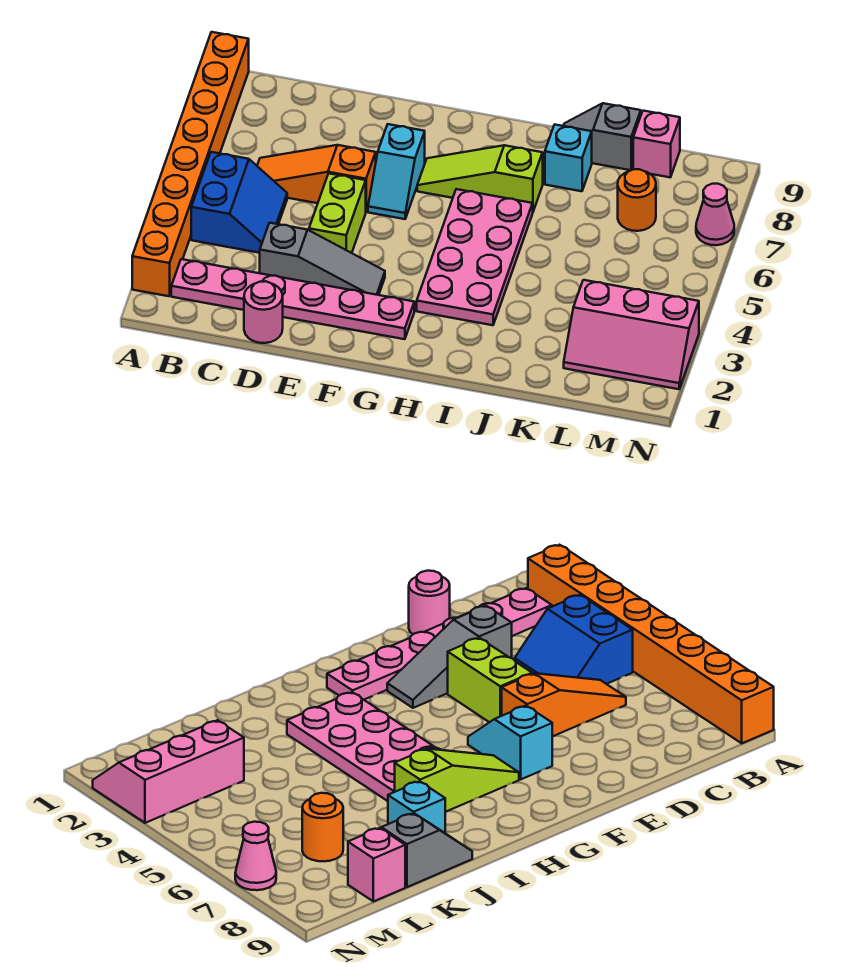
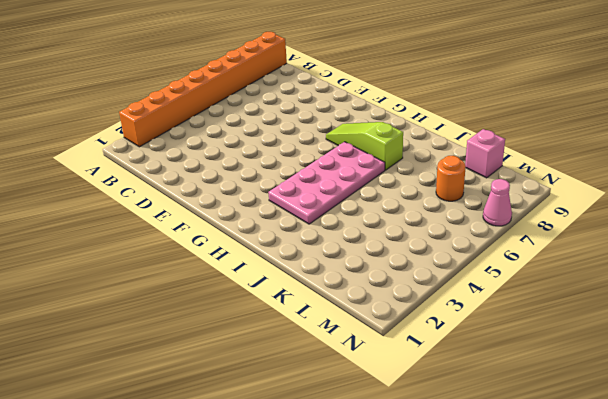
none -> pink plate B2:G2 level 1
none -> blue slope B4:C5 level 1 top B
none -> orange slope C6:E6 level 1 top E

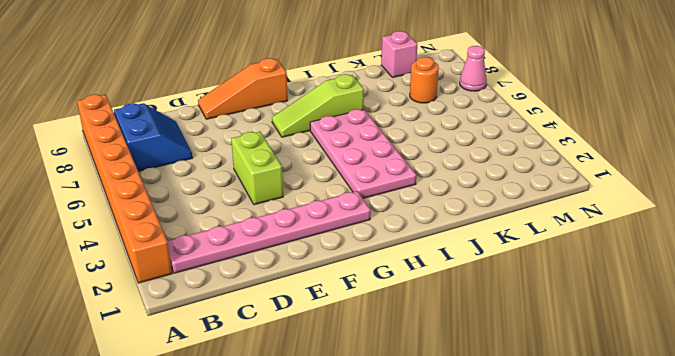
blue slope B7:C8 level 1 top B -> blue slope B4:C5 level 1 top B
orange slope E9:G9 level 1 top G -> orange slope C6:E6 level 1 top E
none -> pink round brick D1 level 1
none -> grey slope D3:F3 level 1 top D
none -> cyan slope F6:F7 level 1 top 7

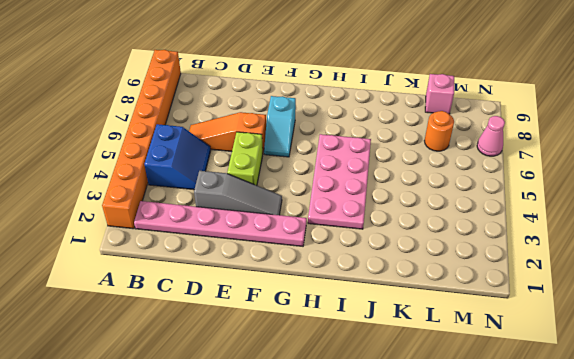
none -> pink round brick D1 level 1
none -> lime slope G7:I7 level 1 top I
none -> cyan brick J8 level 1

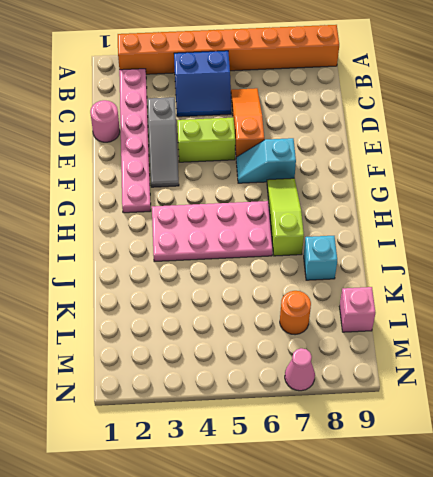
none -> grey slope J9:K9 level 1 top K
none -> pink slope L2:N3 level 1 top 3

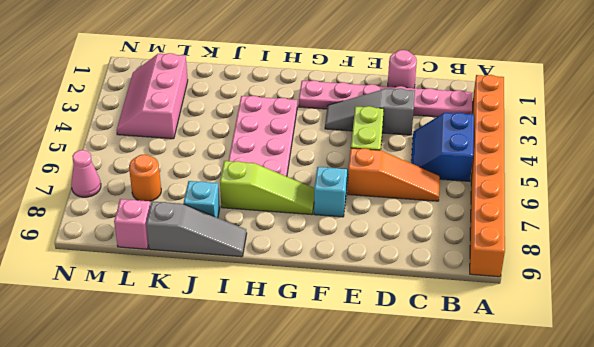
grey slope I9:K9 level 1 top K -> grey slope J9:K9 level 1 top K
pink slope L2:M4 level 1 top L -> pink slope L2:N3 level 1 top 3

